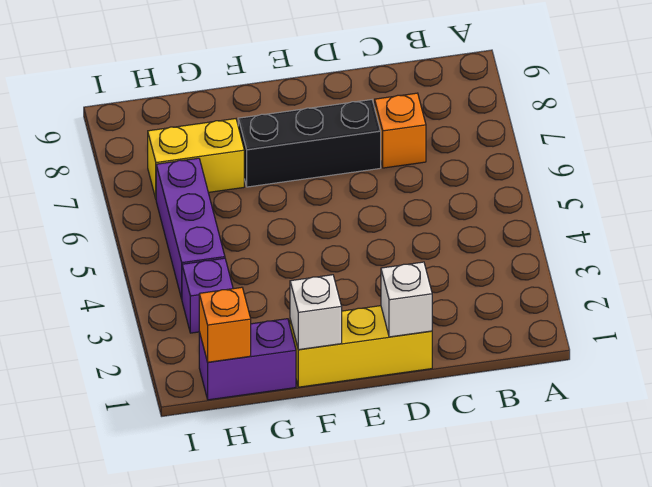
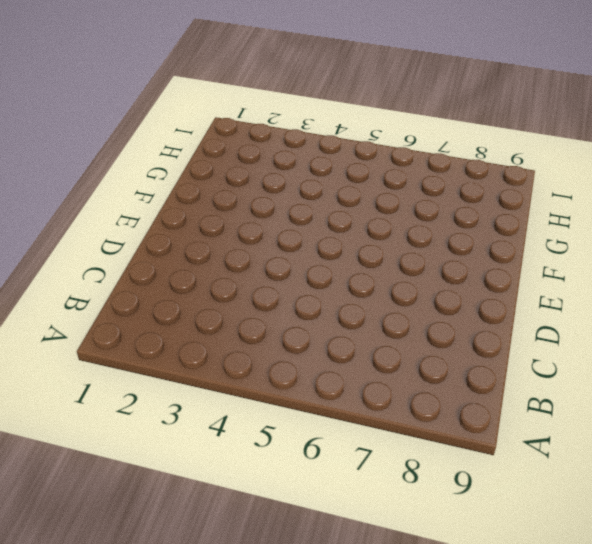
none -> orange brick C7 level 1
none -> yellow brick D1:F1 level 1

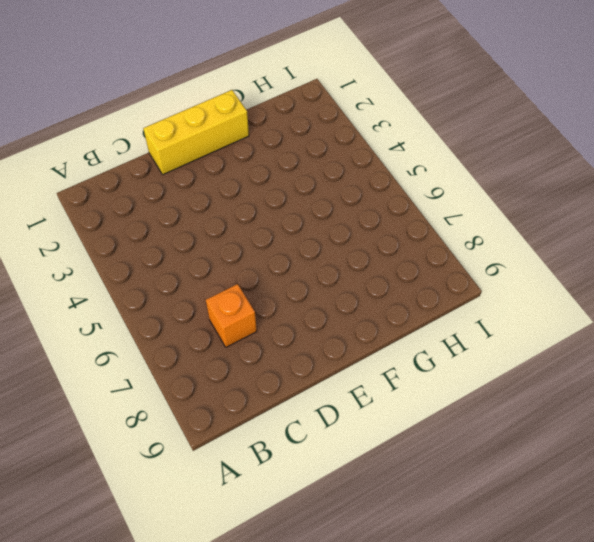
none -> black brick D7:F7 level 1
none -> purple brick G1:H1 level 1

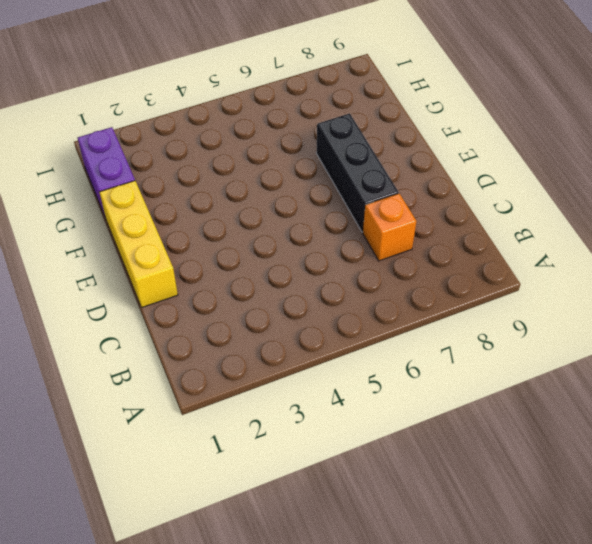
none -> yellow brick G7:H7 level 1
none -> purple brick H3 level 1

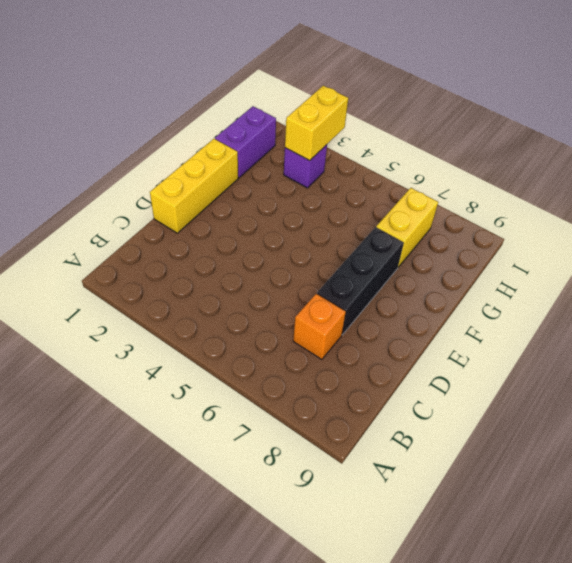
yellow brick H3:I3 level 2 -> none
none -> purple brick H4:H6 level 1
none -> white brick D1 level 2

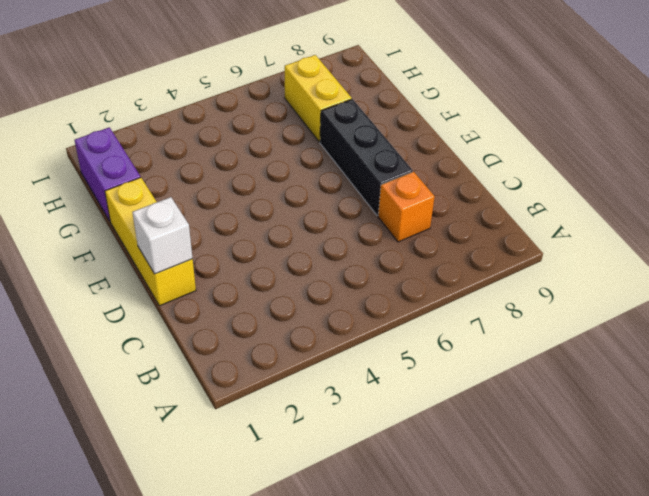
none -> purple brick H3 level 1
none -> purple brick H4:H6 level 1

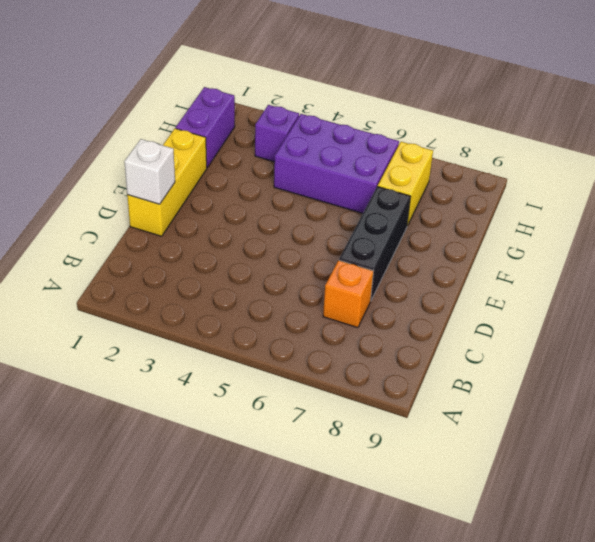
purple brick G4:H6 level 1 -> purple brick H4:H6 level 1
none -> white brick F1 level 2
none -> orange brick H1 level 2

